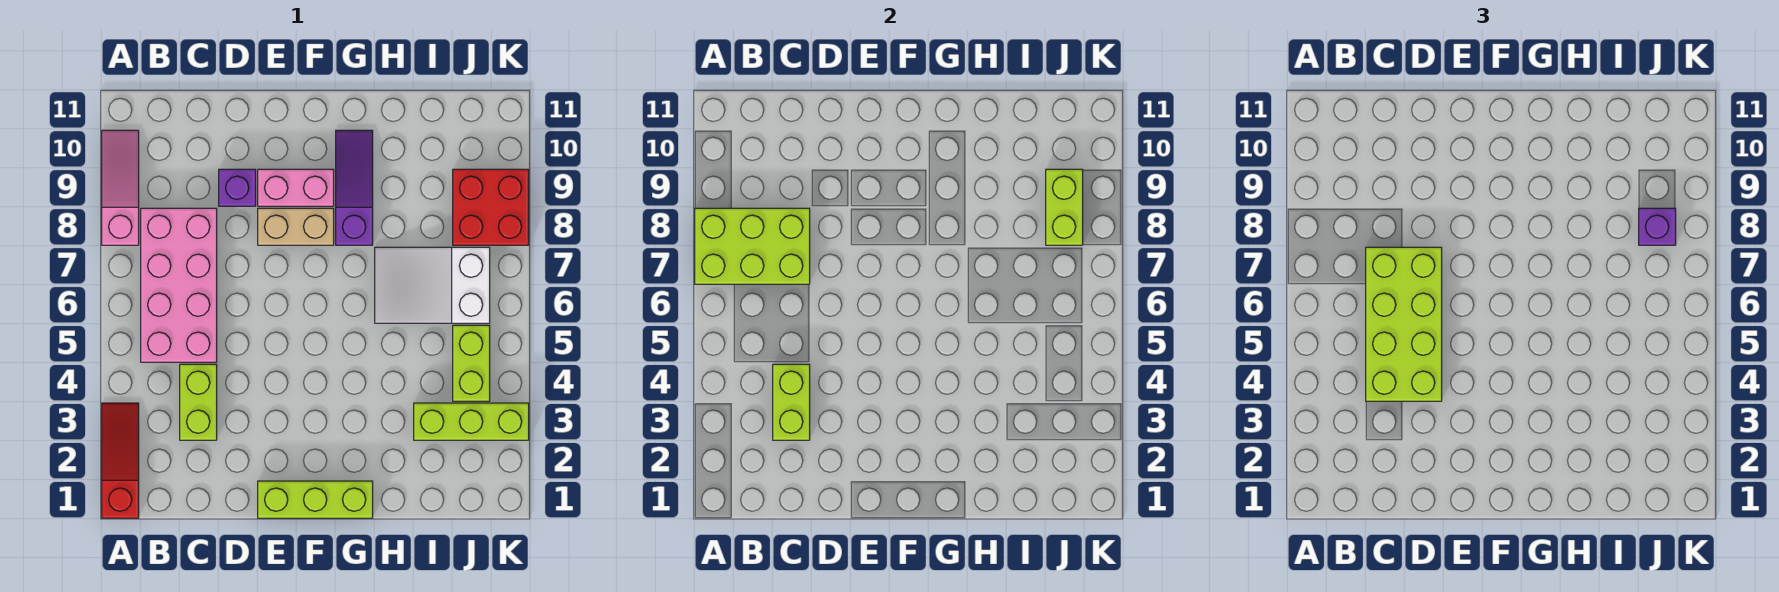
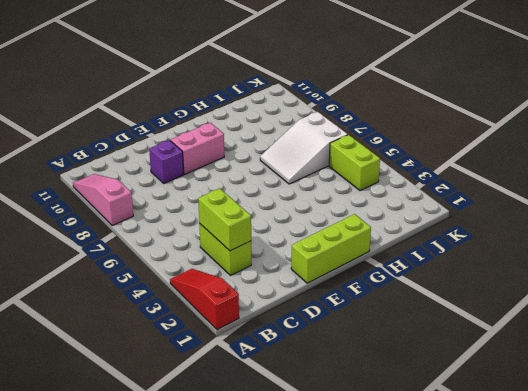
none -> pink brick B5:C8 level 1
none -> tan brick E8:F8 level 1
none -> purple slope G8:G10 level 1 top 8

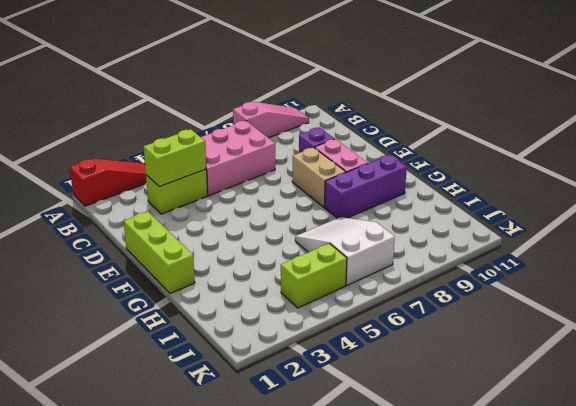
pink brick B5:C7 level 1 -> pink brick B5:C8 level 1
purple brick G8:G10 level 1 -> purple slope G8:G10 level 1 top 8
none -> lime brick I3:K3 level 1
none -> red brick J8:K9 level 1
none -> lime brick A7:C8 level 2

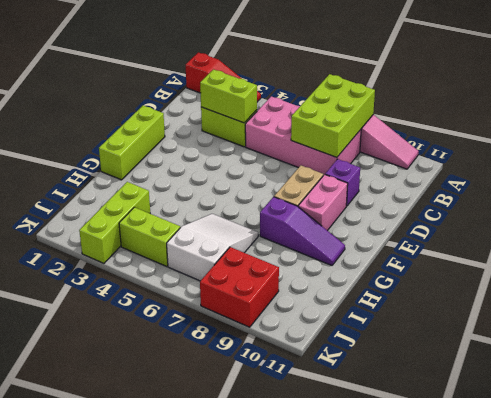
none -> lime brick J8:J9 level 2
none -> lime brick C4:D7 level 3
none -> purple brick J8 level 3

